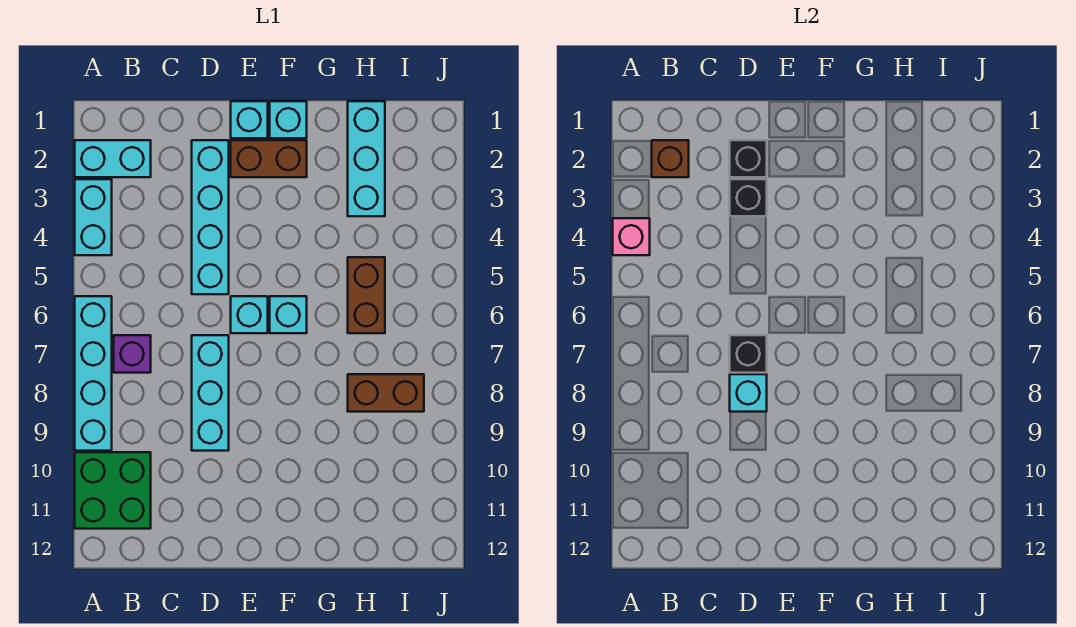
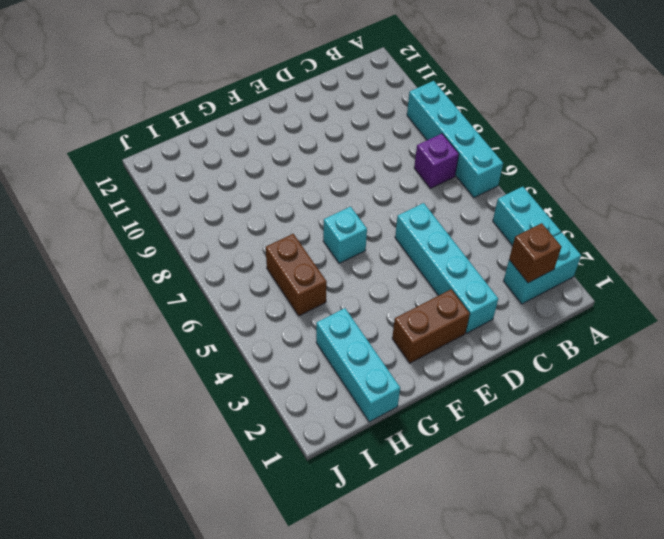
none -> green brick A10:B11 level 1
none -> cyan brick D7:D9 level 1
none -> cyan brick E1 level 1

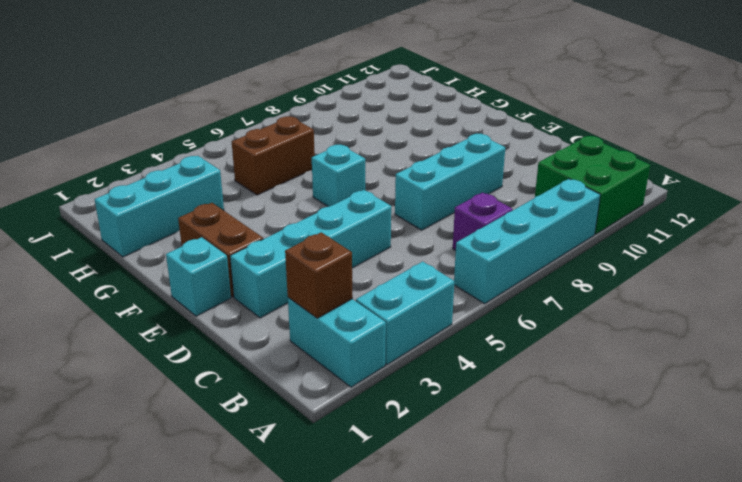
none -> cyan brick E6 level 1
none -> cyan brick F1 level 1
none -> brown brick H8:I8 level 1

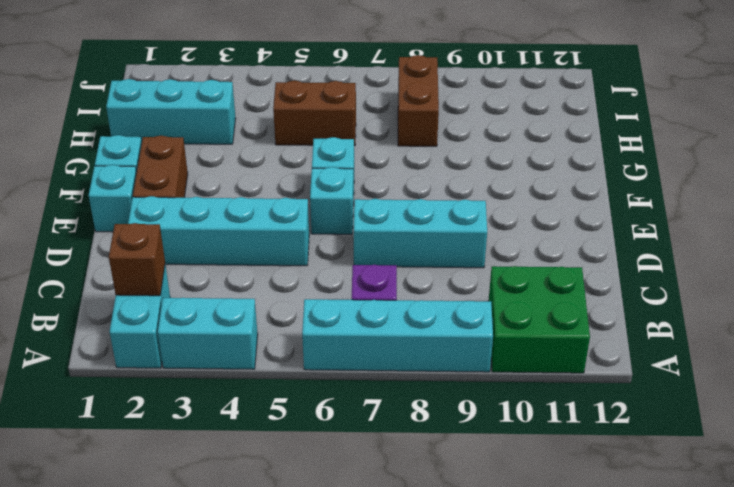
none -> pink brick A4 level 2
none -> black brick D2 level 2
none -> black brick D3 level 2

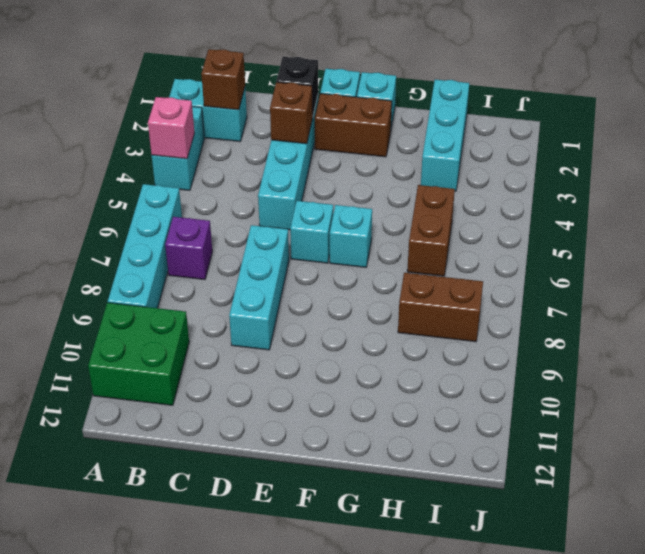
brown brick D3 level 2 -> black brick D3 level 2
none -> black brick D7 level 2
none -> cyan brick D8 level 2

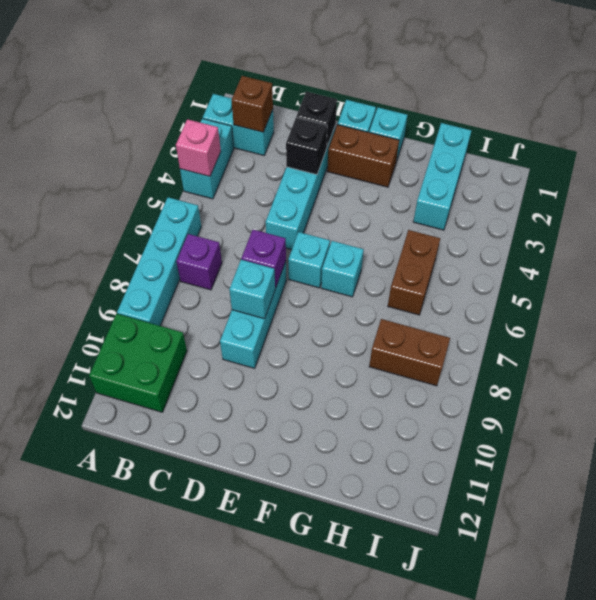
purple brick D7 level 2 -> black brick D7 level 2

